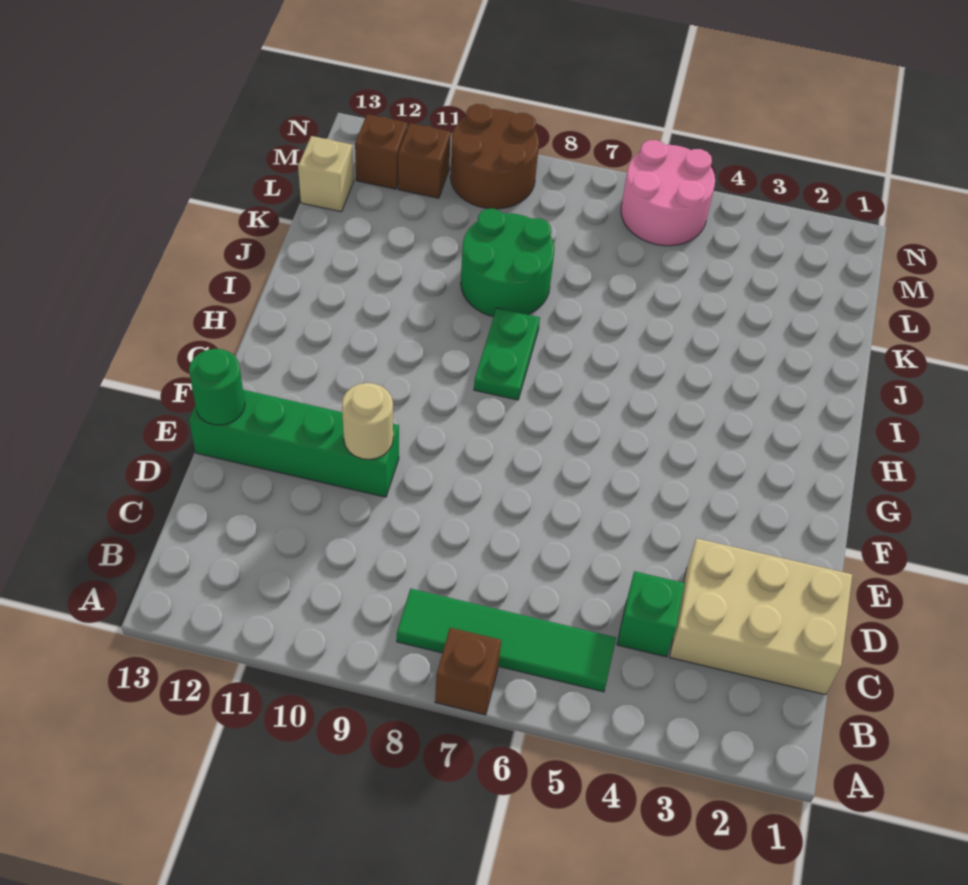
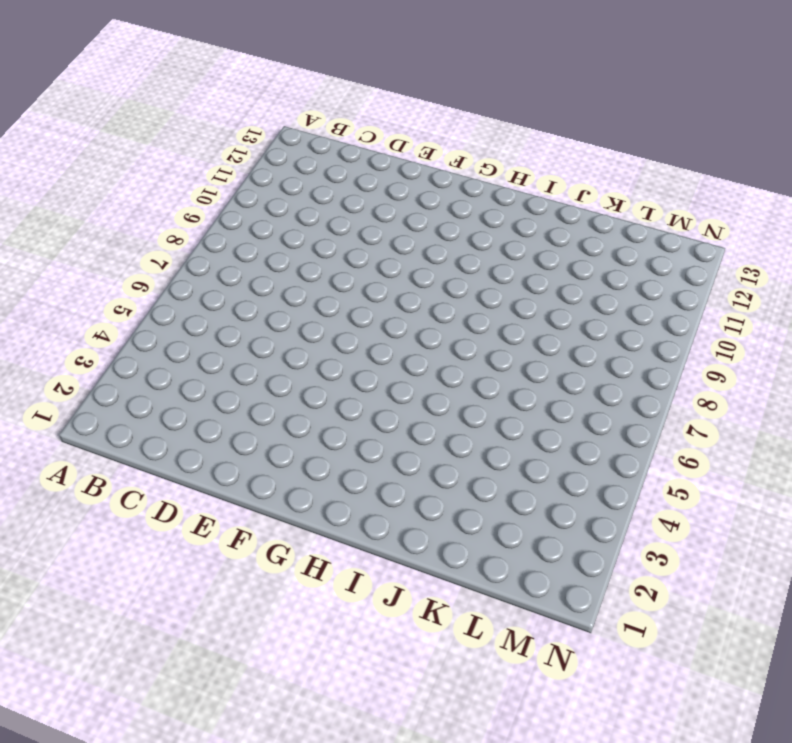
none -> brown brick A7 level 1
none -> green tile B5:B8 level 1
none -> tan brick C1:D3 level 1

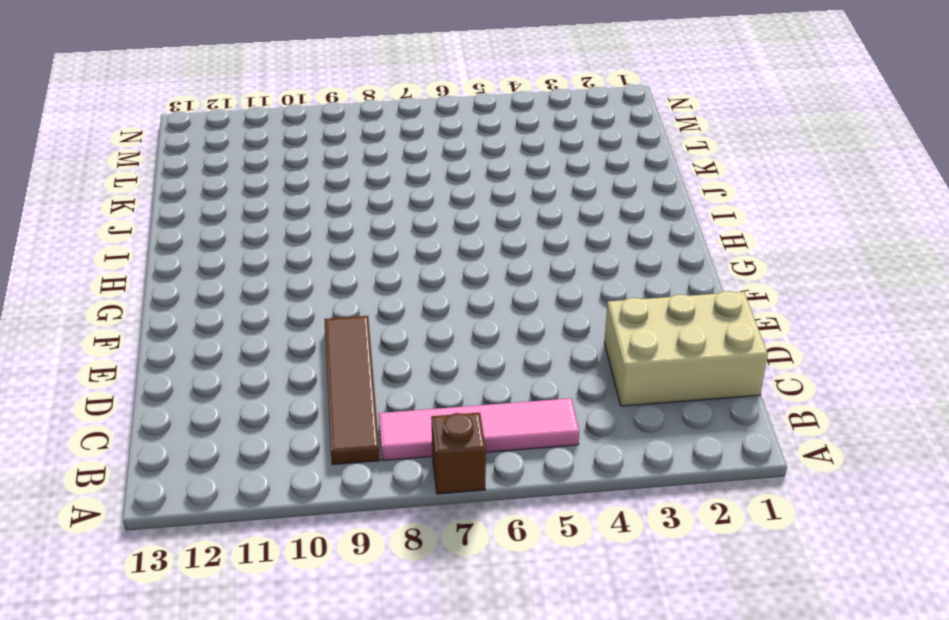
pink tile B5:B8 level 1 -> green tile B5:B8 level 1
brown tile B9:E9 level 1 -> none
none -> green brick C4 level 1
none -> green brick E10:E13 level 1
none -> green plate H8:I8 level 1

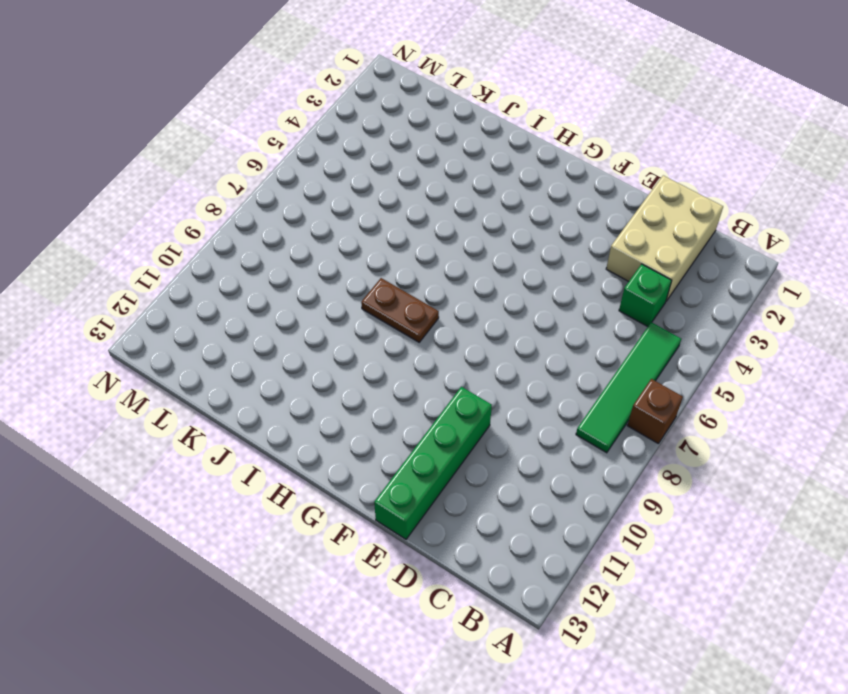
brown plate H8:I8 level 1 -> green plate H8:I8 level 1
none -> green round brick J8:K9 level 1
none -> tan brick L13 level 1
none -> pink round brick M5:N6 level 1

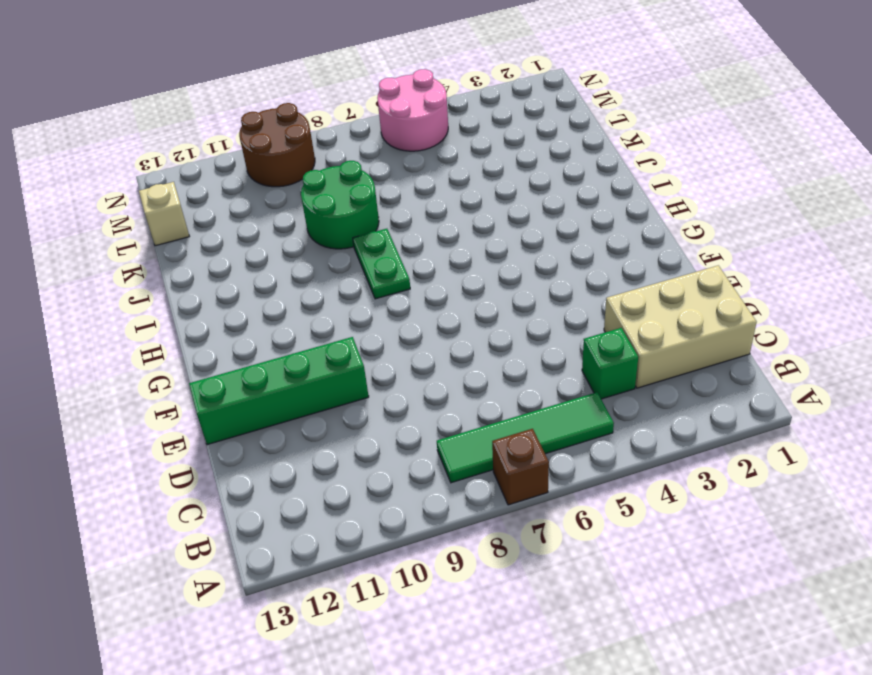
none -> brown brick M11 level 1
none -> brown brick M12 level 1
none -> tan round brick E10 level 2

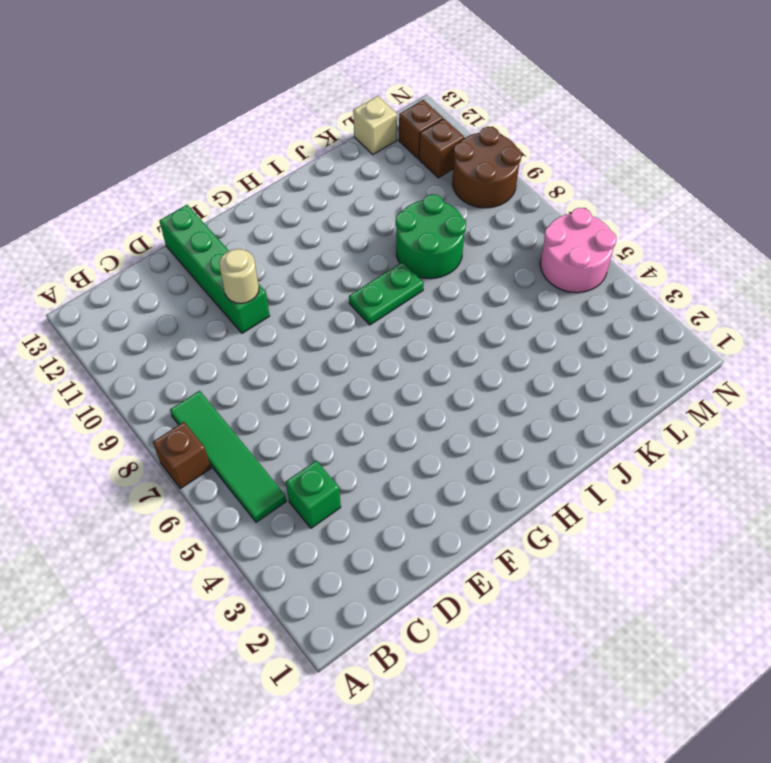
none -> tan brick C1:D3 level 1
none -> green round brick E13 level 2

